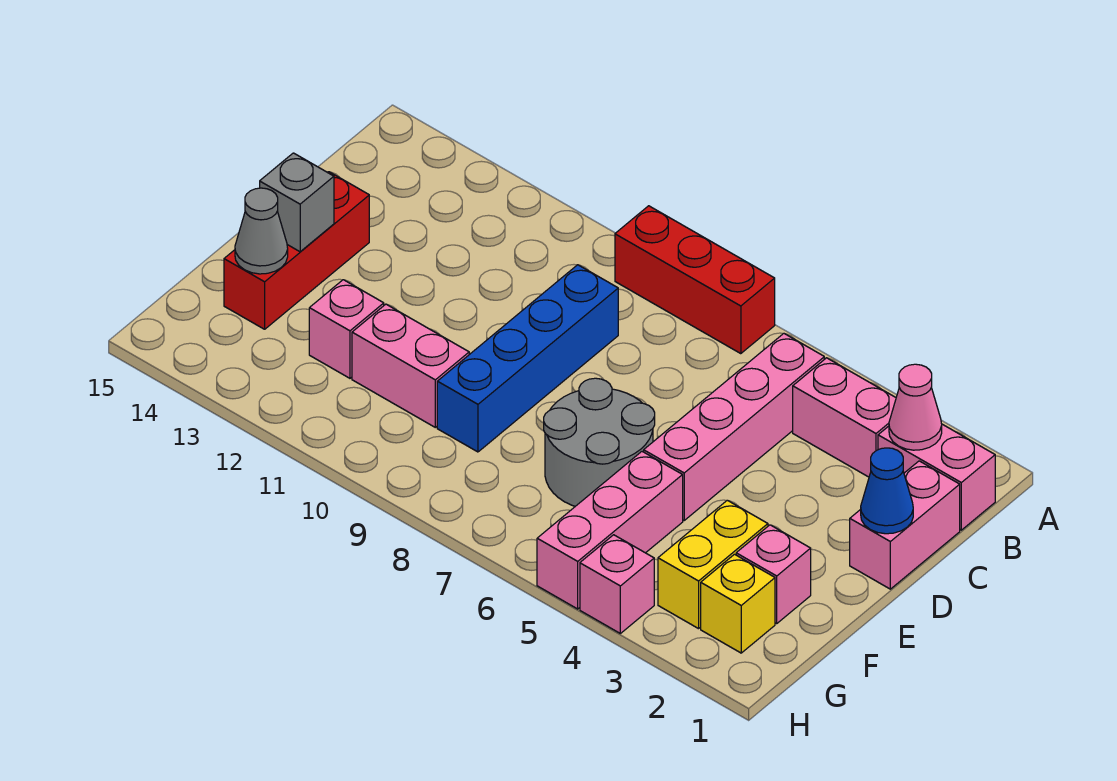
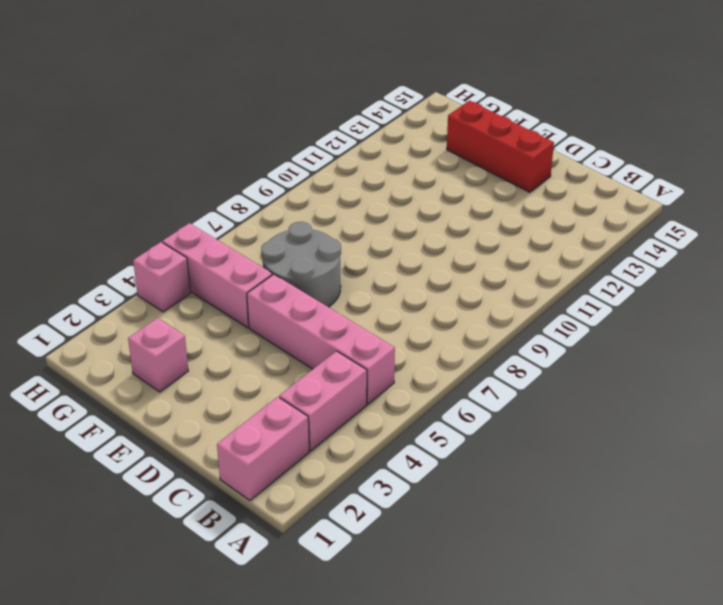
none -> red brick A7:A9 level 1
none -> pink brick C1:D1 level 1
none -> blue brick C9:F9 level 1

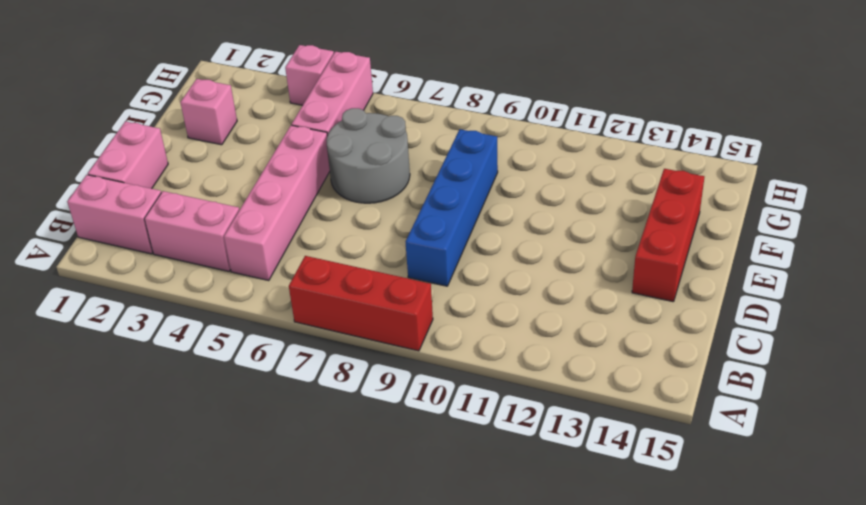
none -> yellow brick F3:G3 level 1
none -> pink brick F10:F11 level 1
none -> pink brick F12 level 1

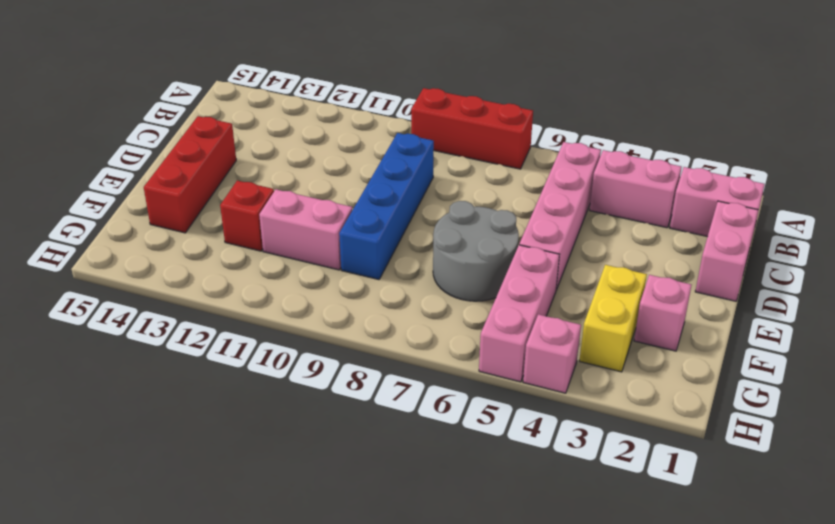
red brick F12 level 1 -> pink brick F12 level 1
none -> yellow brick G2 level 1
none -> pink cone B2 level 2
none -> blue cone D1 level 2

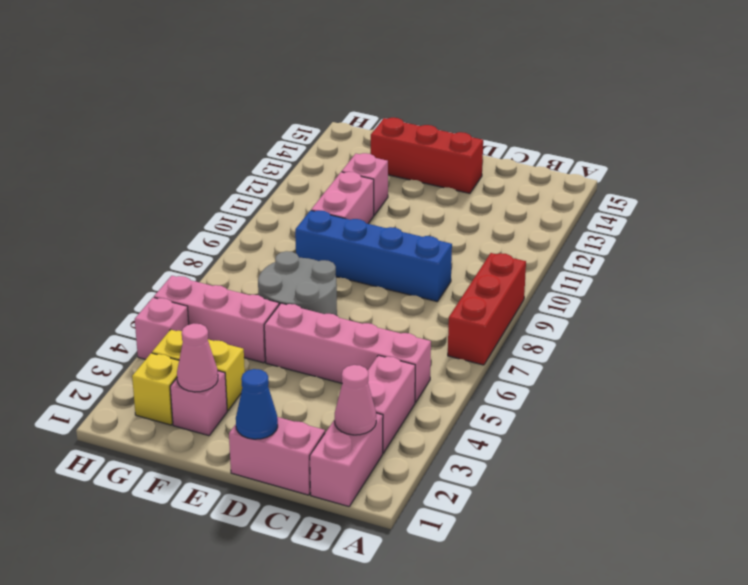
pink cone F2 level 2 -> none
none -> grey brick E14 level 2
none -> grey cone F14 level 2

